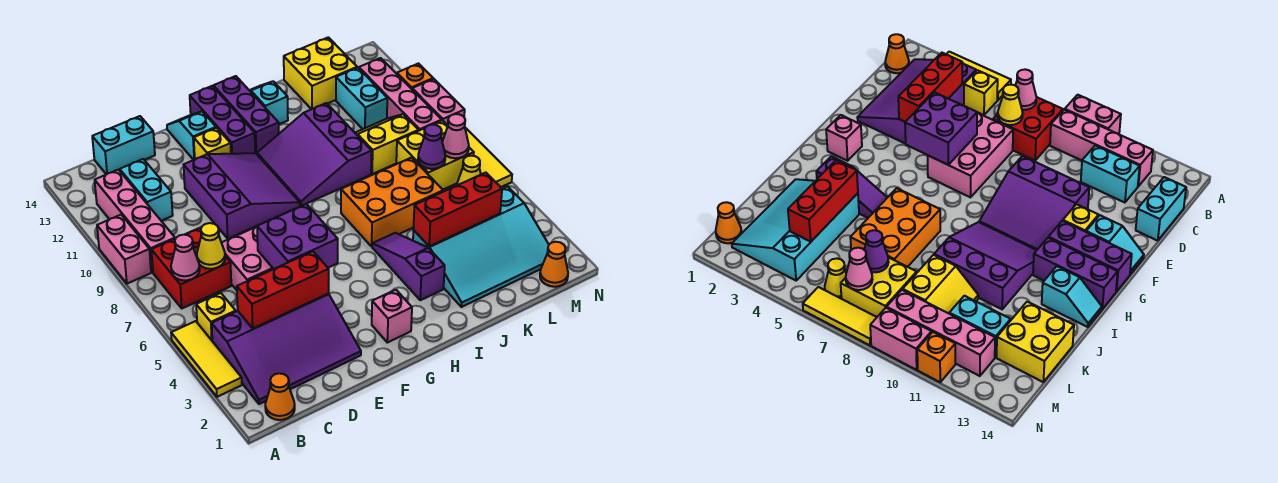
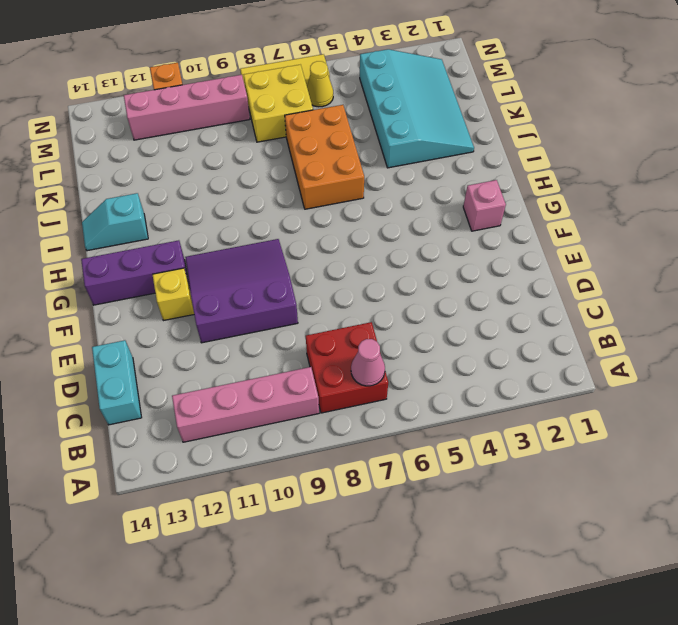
none -> yellow tile A3:A5 level 1
none -> pink brick A9:A10 level 1
none -> orange cone B1 level 1
none -> purple slope B2:E4 level 1 top 4

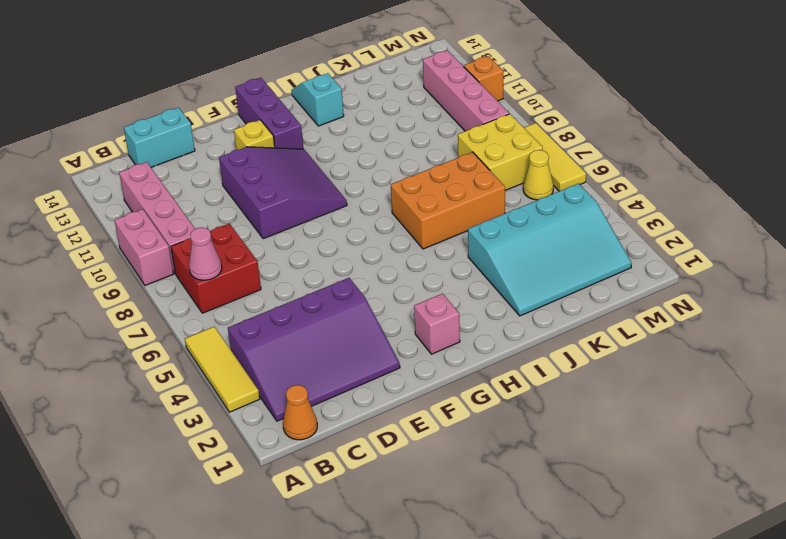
none -> yellow brick B5 level 1
none -> cyan brick C11:C12 level 1
none -> pink brick D6:F7 level 1
none -> cyan slope F13:F14 level 1 top 13

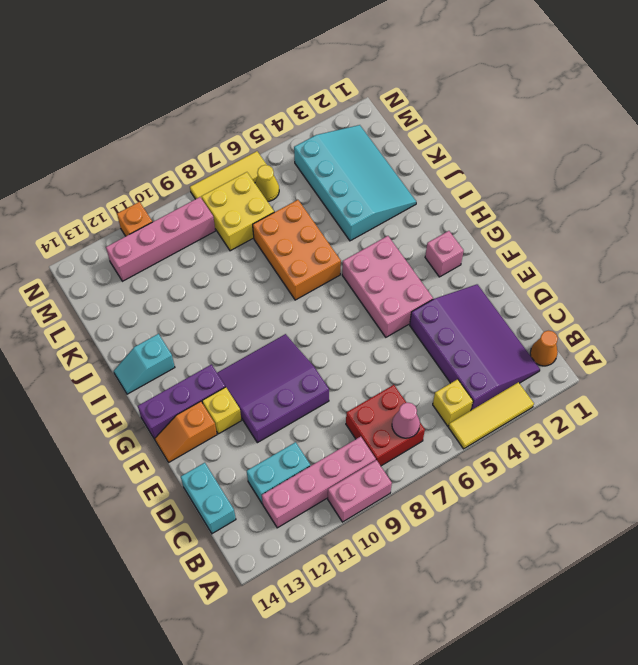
pink brick F4:H5 level 1 -> pink brick D6:F7 level 1
orange slope F13:F14 level 1 top 13 -> cyan slope F13:F14 level 1 top 13
none -> purple slope H9:J11 level 1 top J
none -> purple brick H12:H14 level 1
none -> purple slope I3:I5 level 1 top 3
none -> yellow slope K9:L10 level 1 top 9

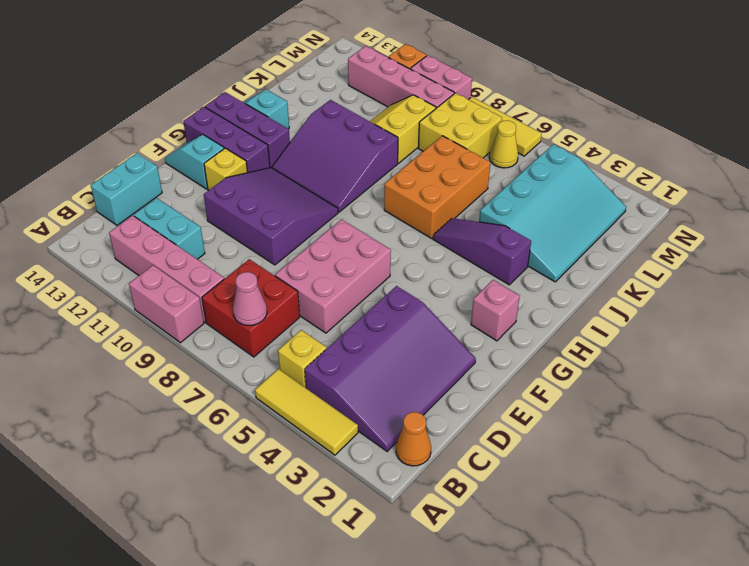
none -> yellow brick K13:L14 level 1
none -> cyan brick L11:L12 level 1
none -> orange cone M1 level 1
none -> red brick C4:E4 level 2

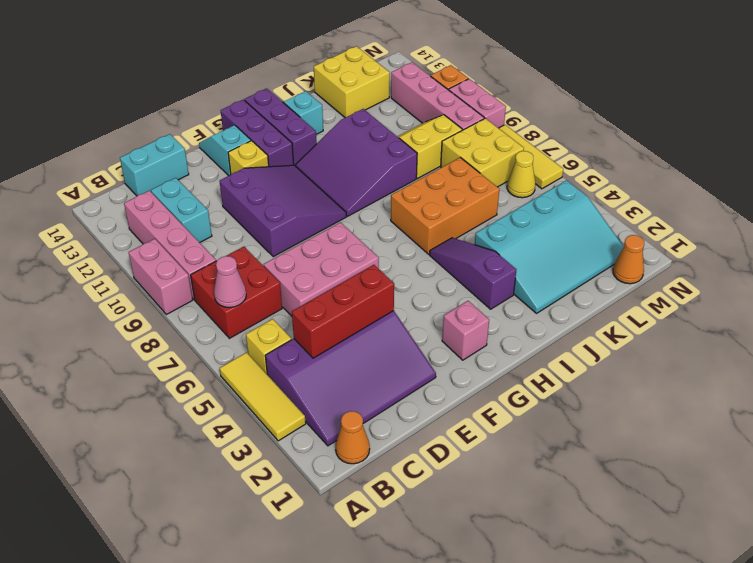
none -> cyan brick L11:L12 level 1
none -> yellow cone C7 level 2
none -> purple brick E5:F6 level 2
none -> red brick J4:L4 level 2

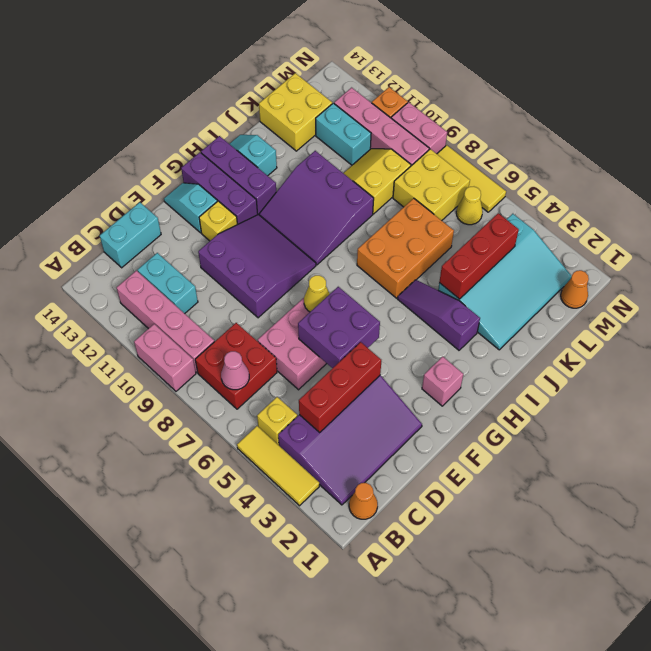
yellow cone F7 level 2 -> yellow cone C7 level 2
none -> purple cone L7 level 2
none -> pink cone M7 level 2

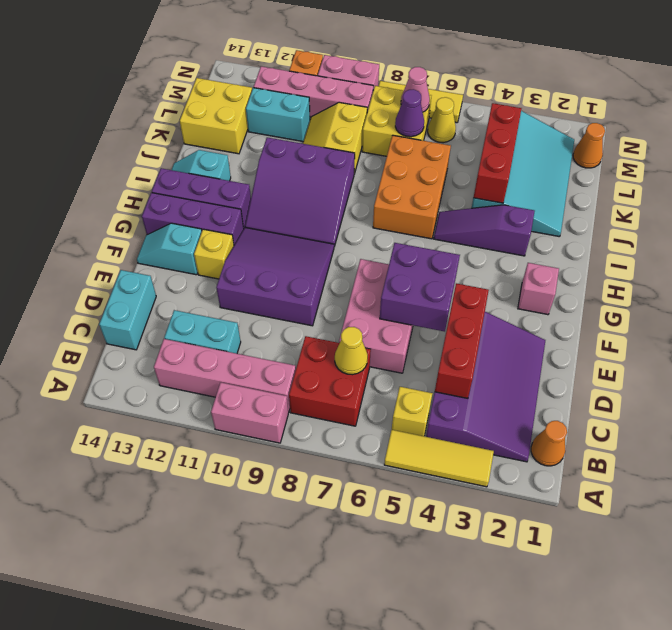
none -> pink cone B7 level 2

